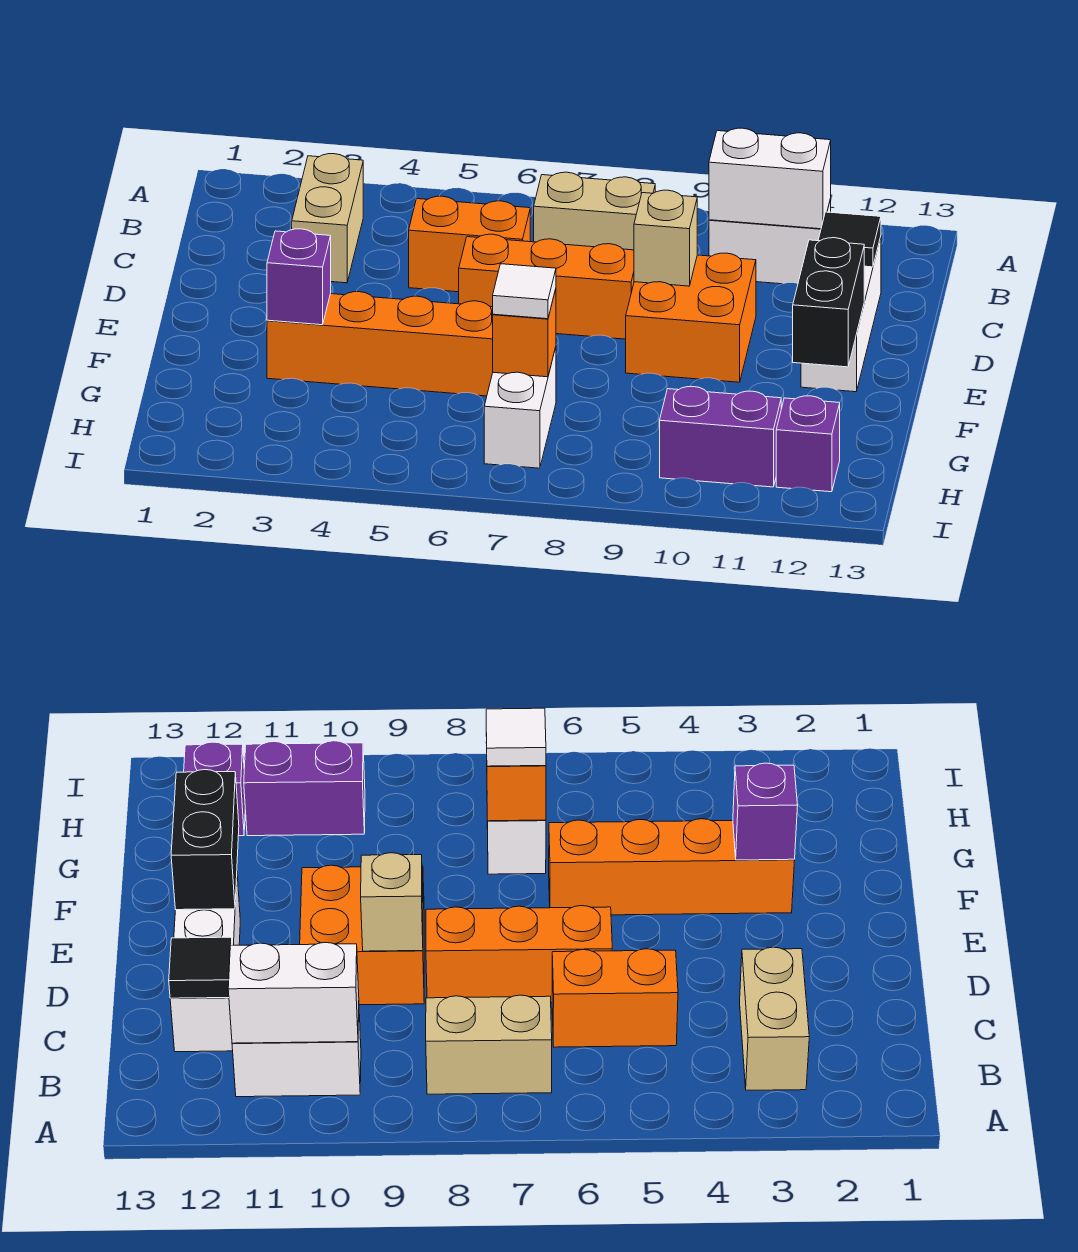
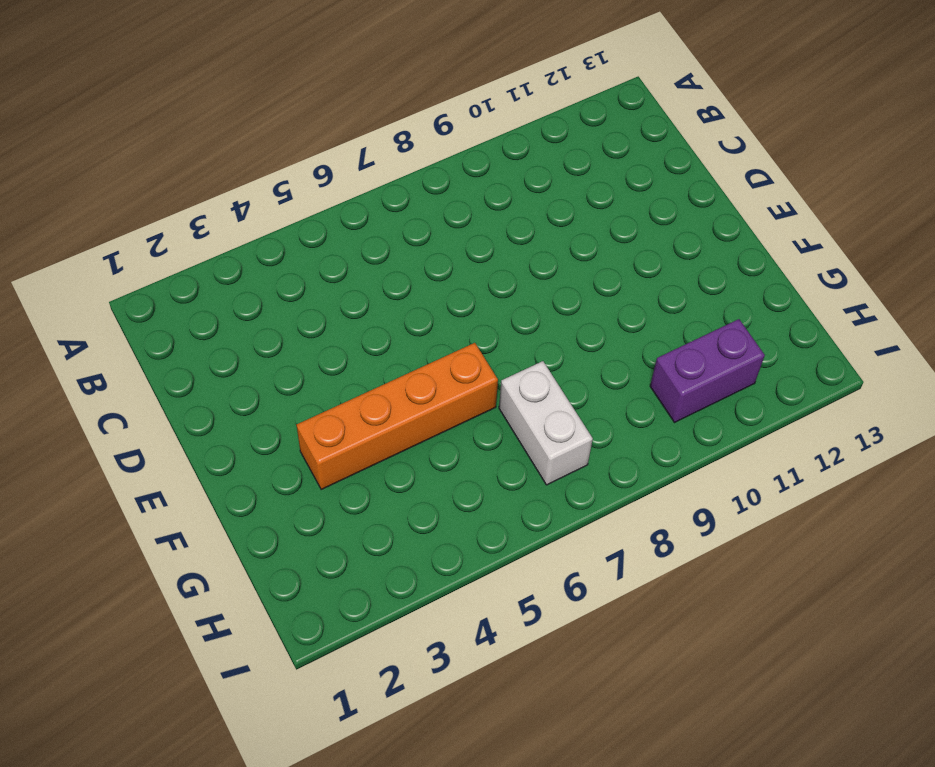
none -> tan brick B3:C3 level 1
none -> tan brick B7:B8 level 1
none -> white brick B10:B11 level 1

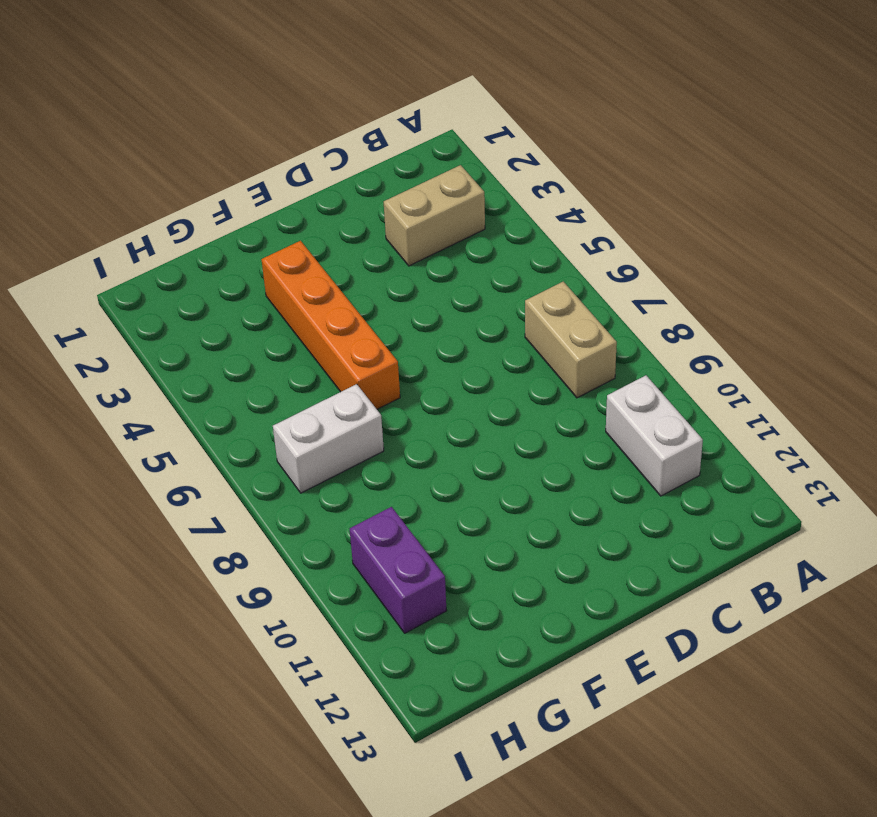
none -> orange brick C5:C6 level 1
none -> white brick C12:E12 level 1
none -> orange brick D6:D8 level 1

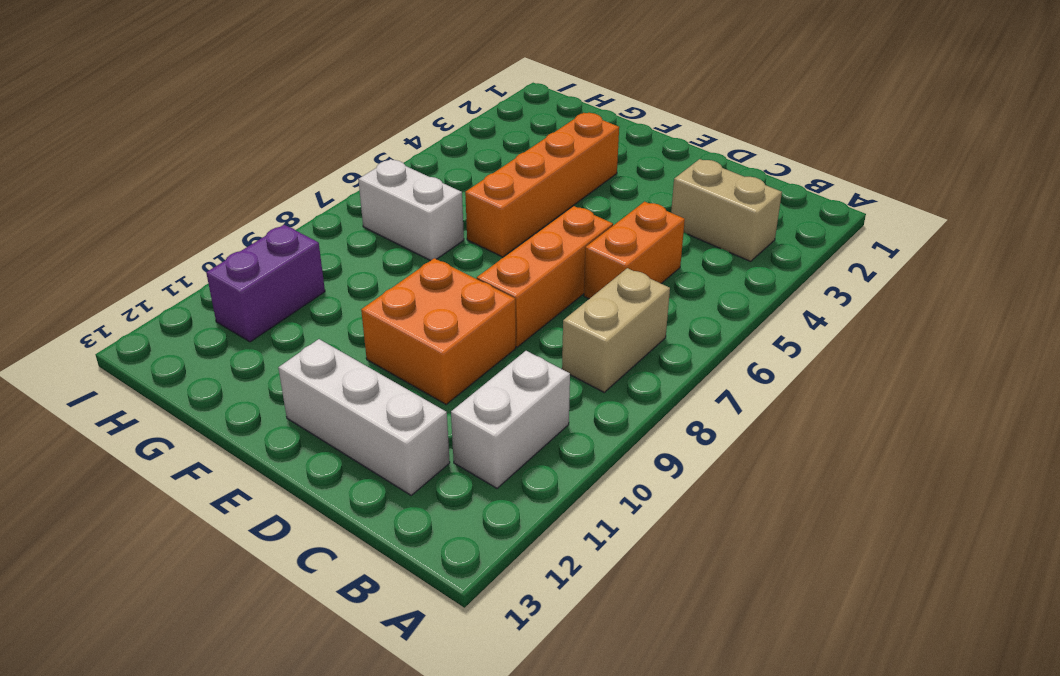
none -> purple brick H12 level 1
none -> white brick B10:B11 level 2
none -> black tile C12 level 2

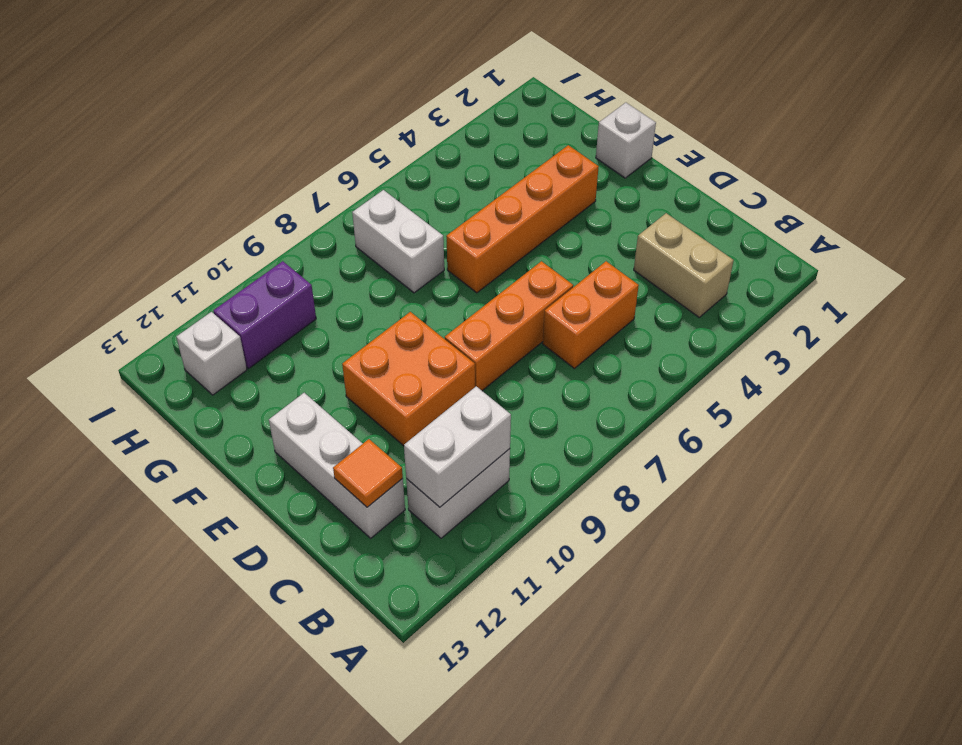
orange tile C12 level 2 -> black tile C12 level 2
white brick F1 level 1 -> none
white brick H12 level 1 -> purple brick H12 level 1
none -> tan brick B7:B8 level 1
none -> tan brick D9 level 2
none -> black brick E12:F12 level 2

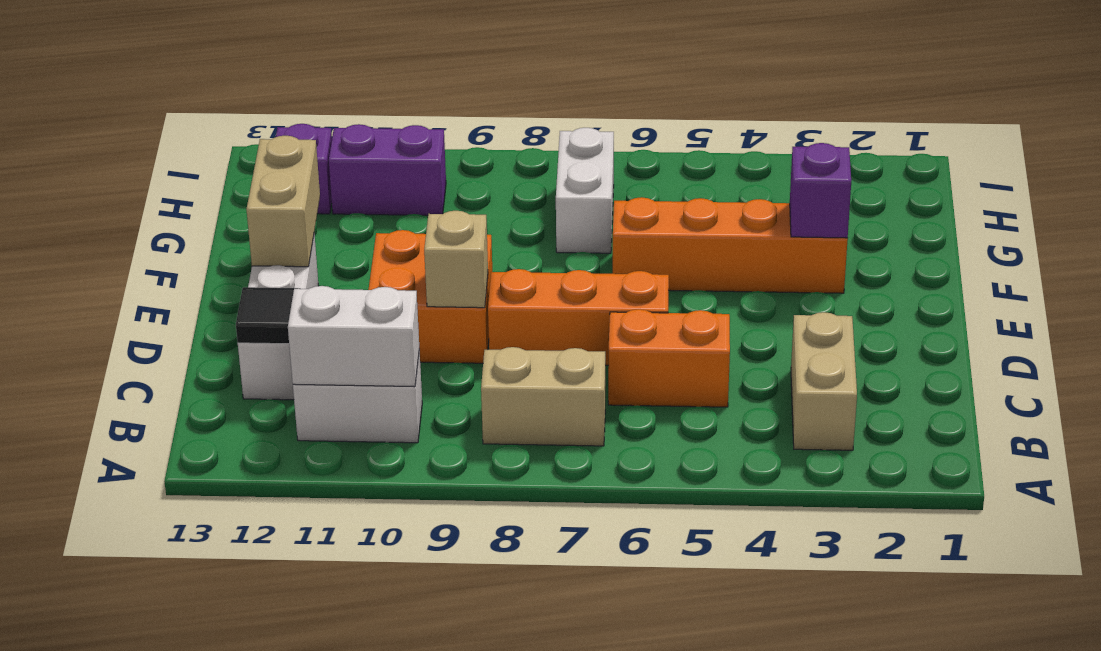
tan brick E12:F12 level 2 -> black brick E12:F12 level 2
none -> orange brick G7 level 2
none -> white tile G7 level 3

